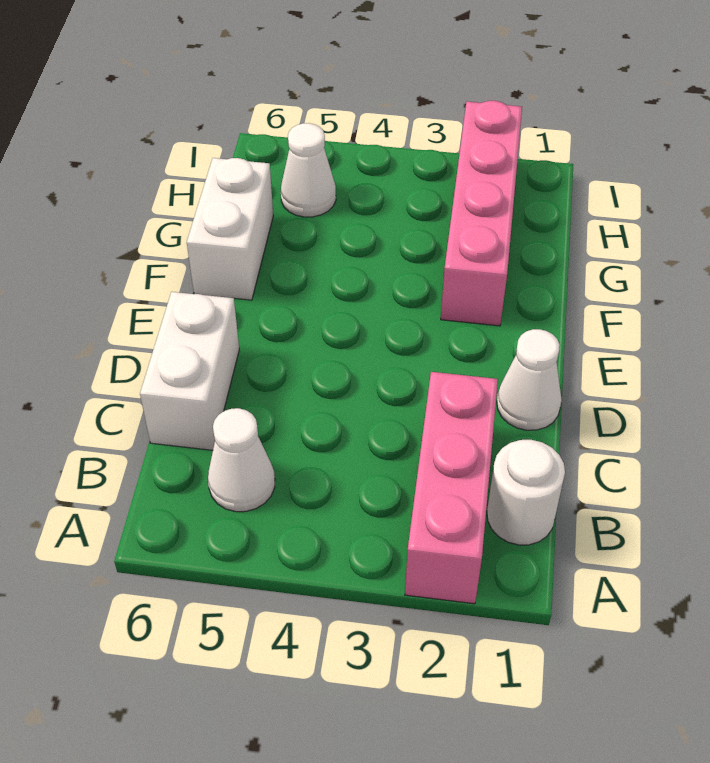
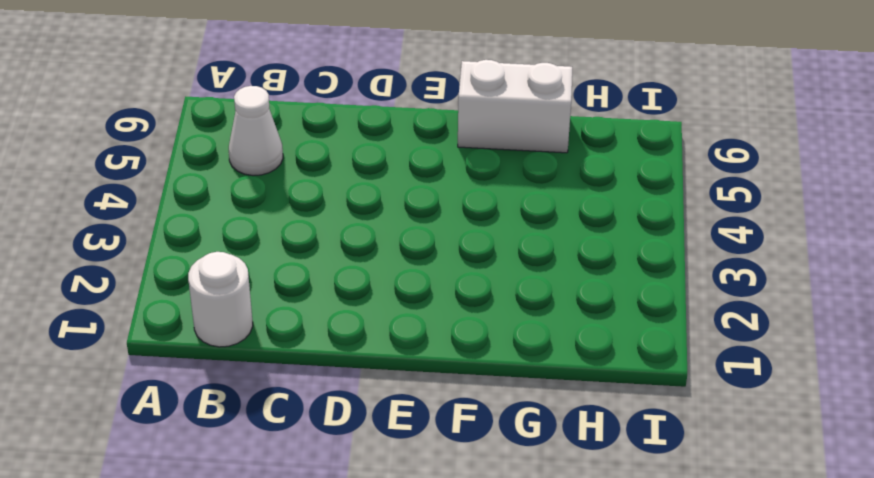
none -> pink brick A2:C2 level 1
none -> white brick C6:D6 level 1

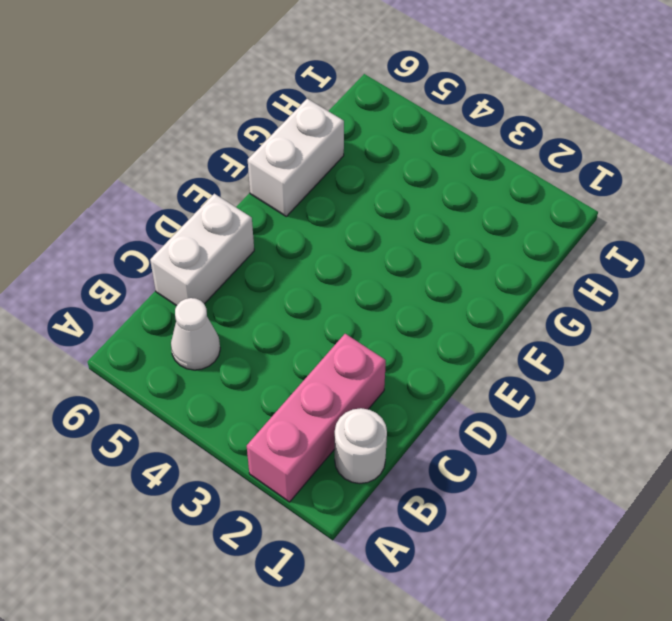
none -> white cone D1 level 1
none -> pink brick F2:I2 level 1

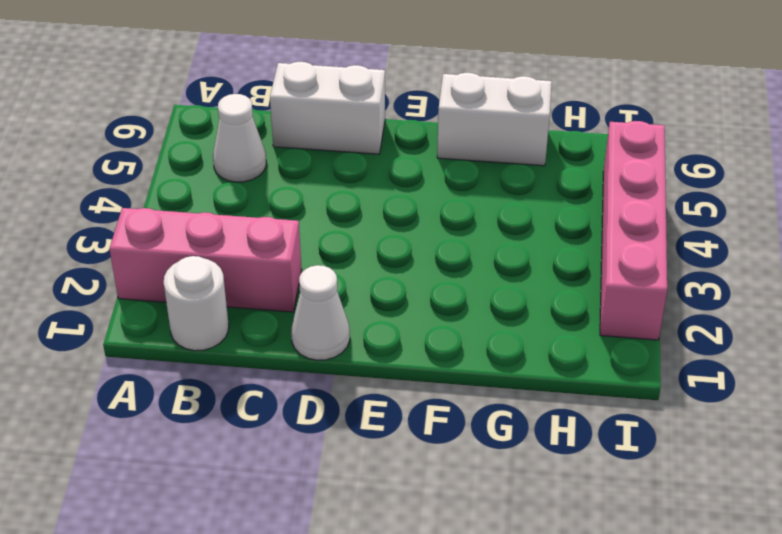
pink brick I2:I5 level 1 -> pink brick F2:I2 level 1
none -> white cone H5 level 1

